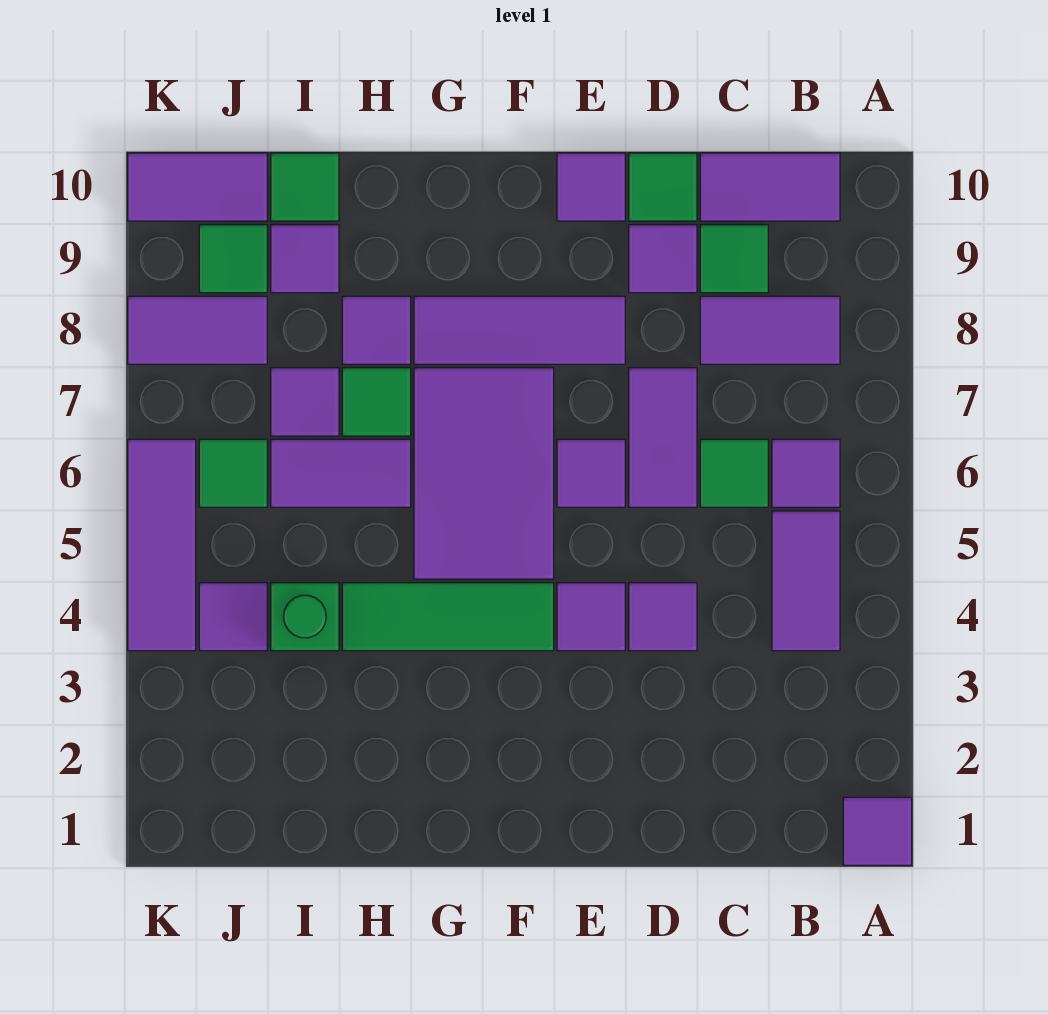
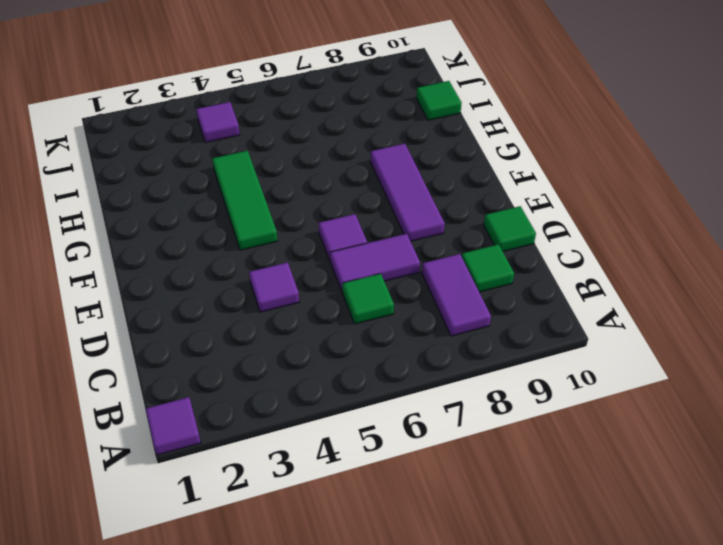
none -> purple tile B4:B5 level 1
none -> purple tile B6 level 1
none -> purple tile B10:C10 level 1
none -> purple tile D9 level 1

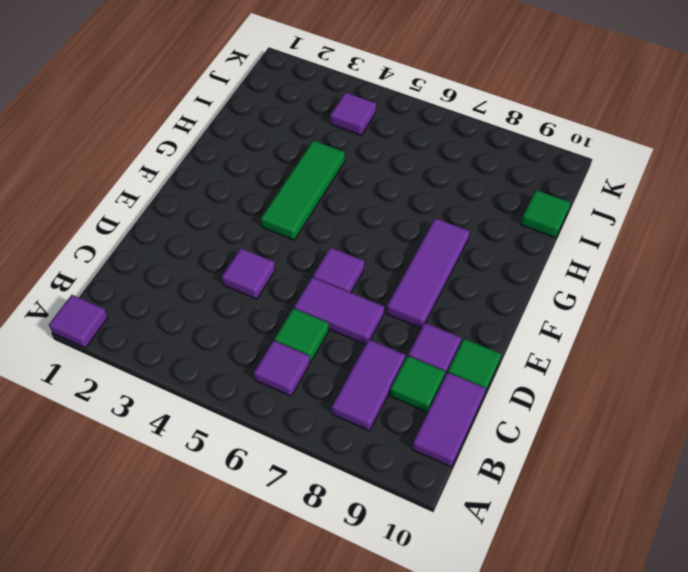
none -> purple tile B4:B5 level 1
none -> purple tile E4 level 1
none -> purple tile E10 level 1
none -> purple tile F5:G7 level 1

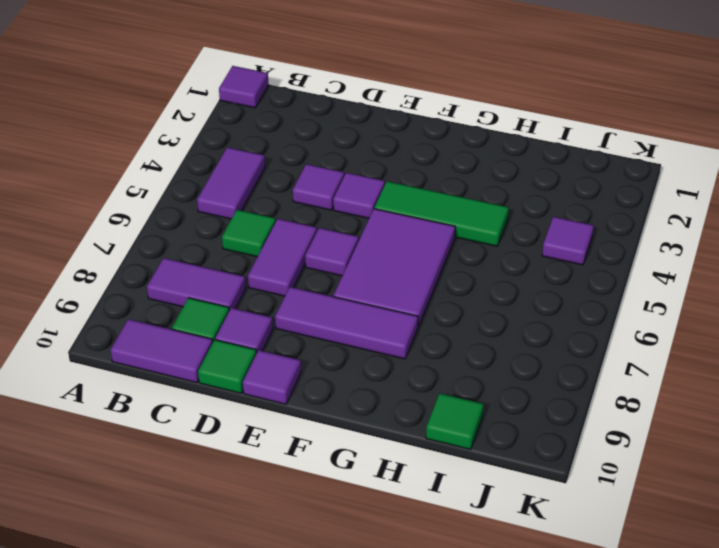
none -> purple tile B6 level 1
none -> purple tile H6:I6 level 1
none -> green tile H7 level 1
none -> purple tile H8 level 1

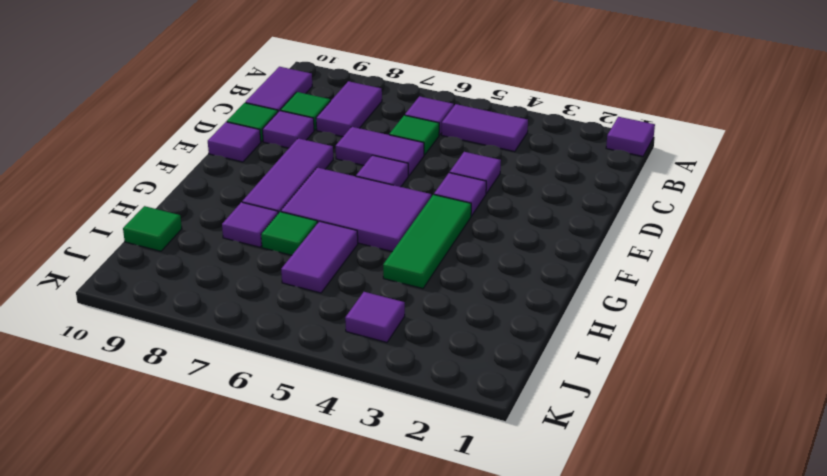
none -> green brick I4 level 1
none -> purple tile I7 level 1
none -> purple tile I9 level 1
none -> green tile J6 level 1

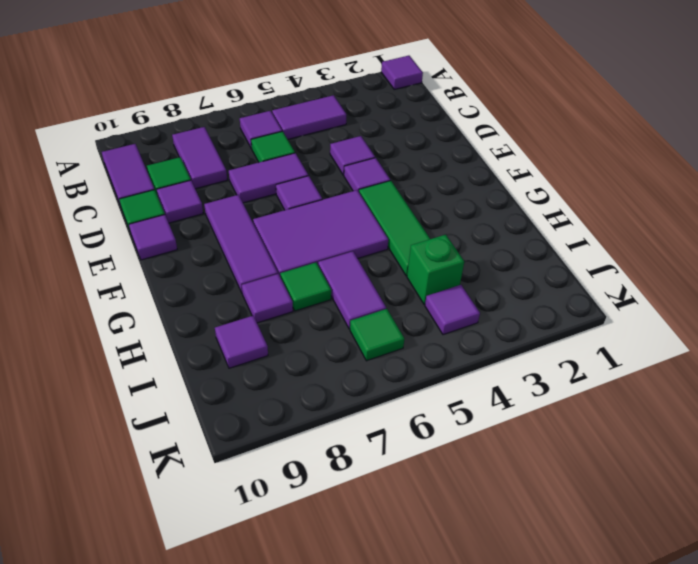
none -> purple tile I7 level 1
none -> green tile I10 level 1
none -> purple tile J8:K8 level 1
none -> green tile J9 level 1

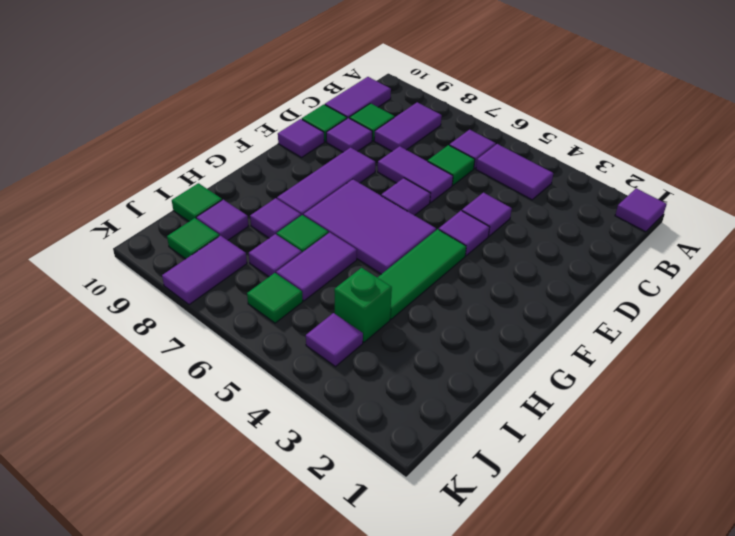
none -> purple tile J10:K10 level 1
none -> purple tile K4:K6 level 1

